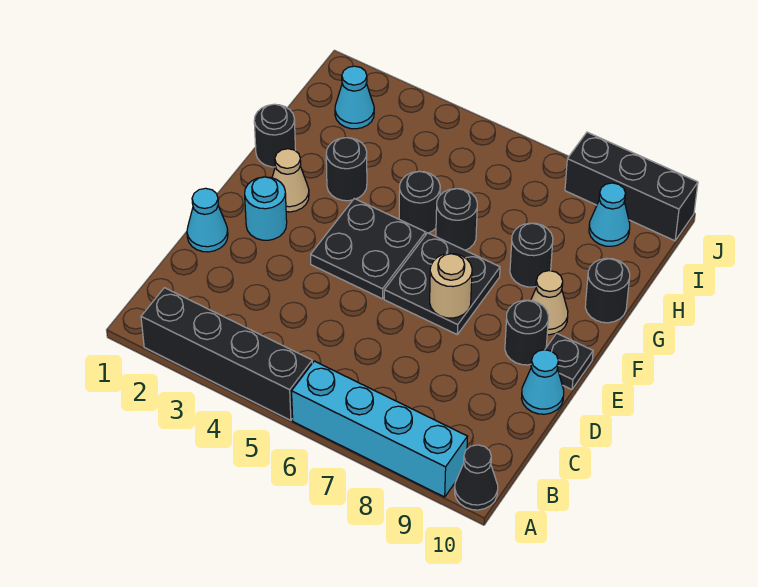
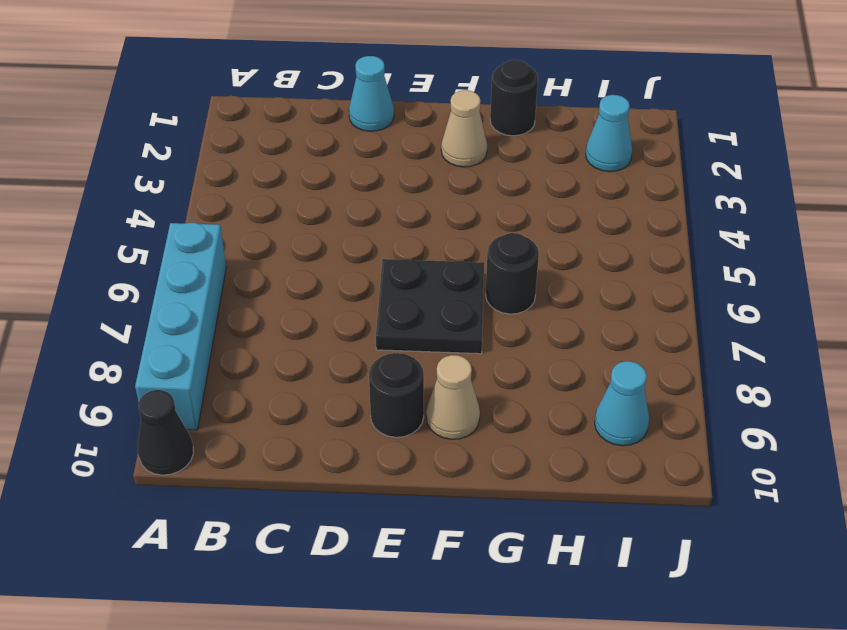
none -> black brick A2:A5 level 1
none -> cyan cone D10 level 1
none -> cyan round brick E2 level 1

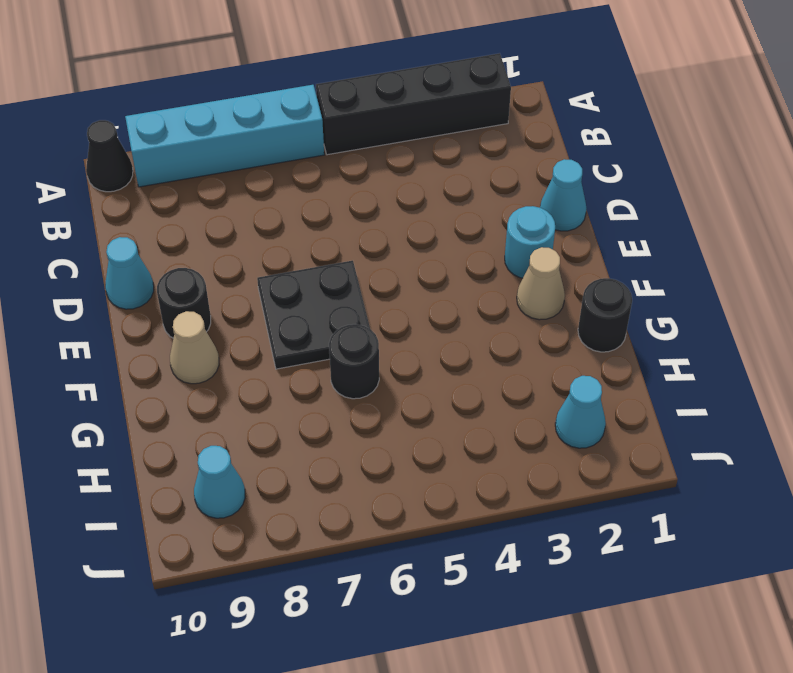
none -> black plate E4:F5 level 1
none -> black plate E10 level 1
none -> black round brick G3 level 1

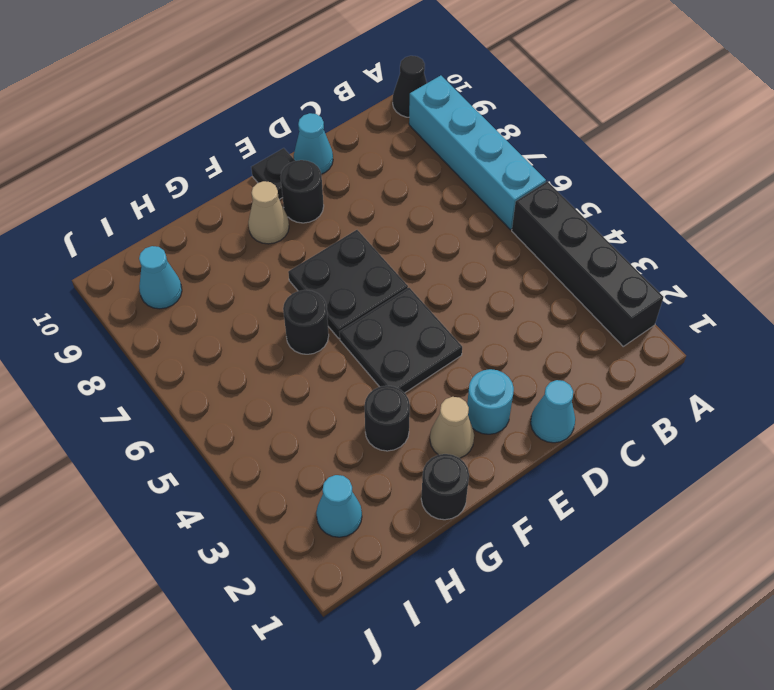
none -> black round brick G5 level 1
none -> black round brick G8 level 1
none -> black round brick G10 level 1

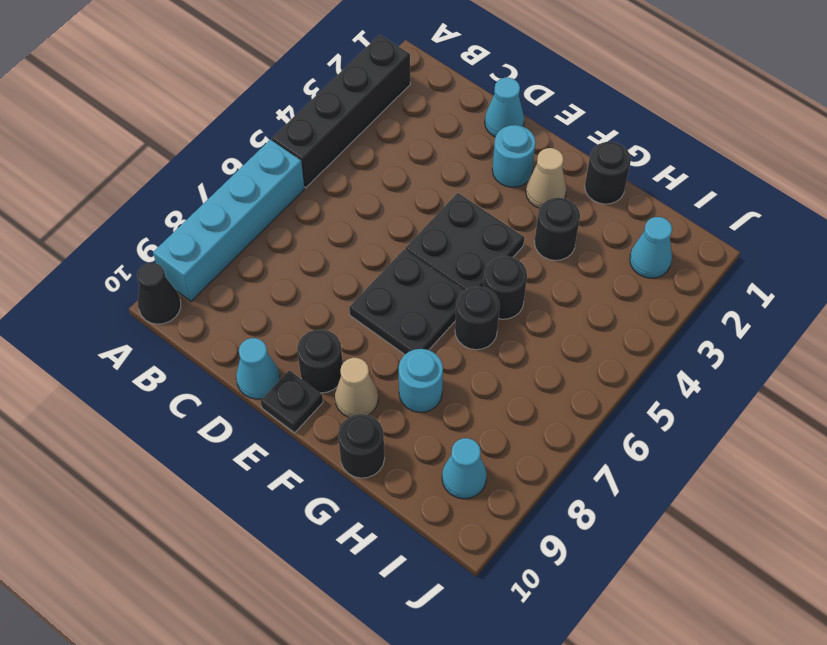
cyan round brick G8 level 1 -> black round brick G8 level 1
none -> black brick J8:J10 level 1
none -> tan round brick E7 level 2

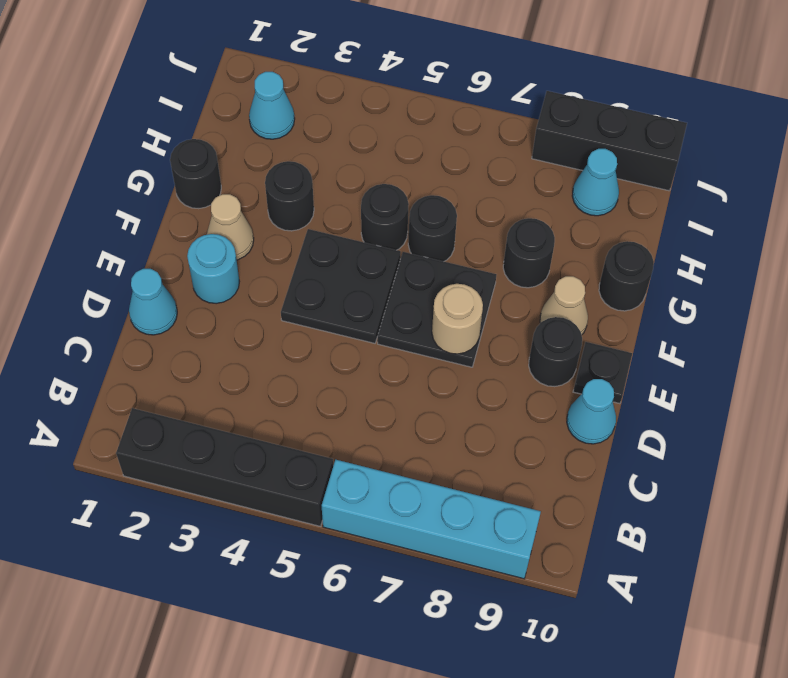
none -> black cone A10 level 1

